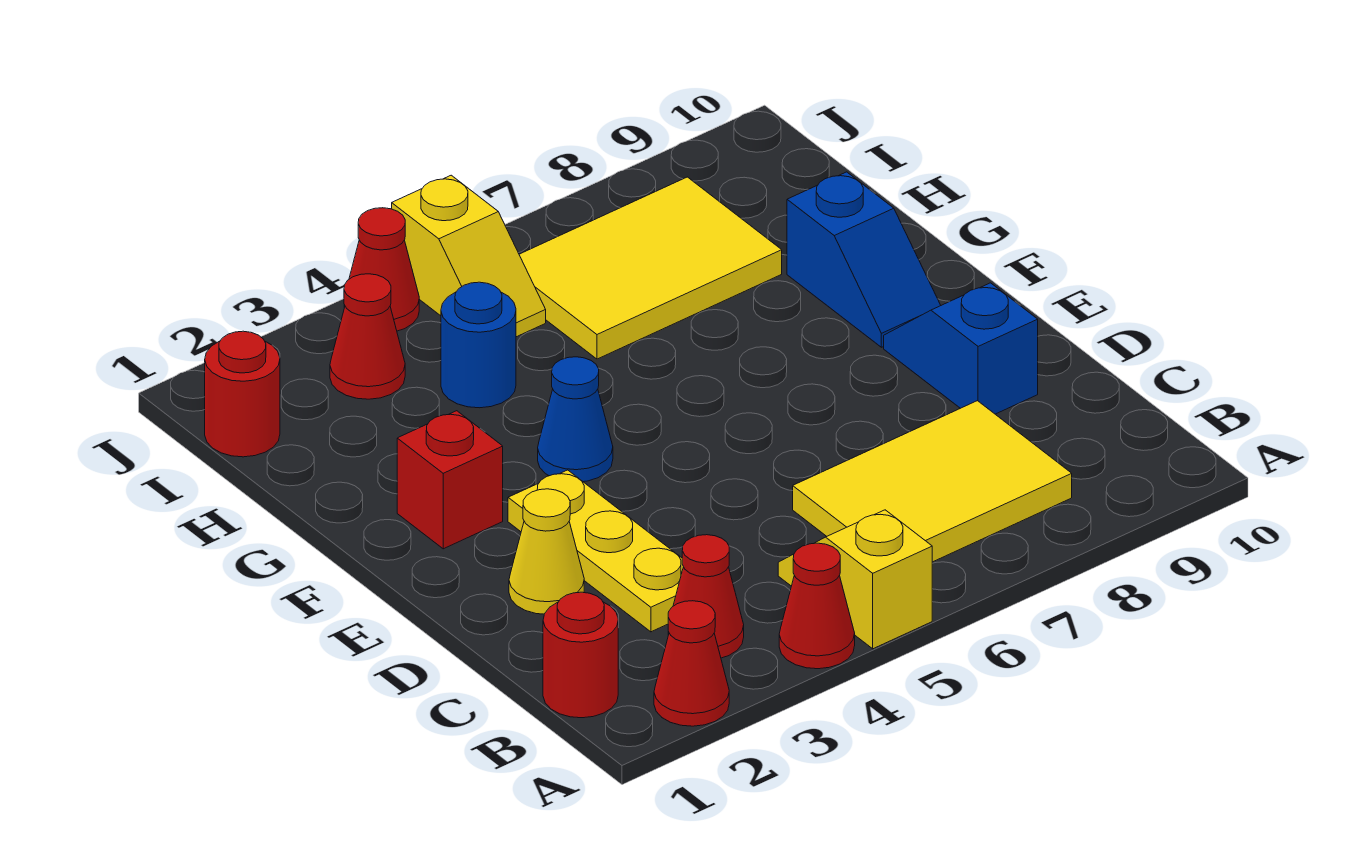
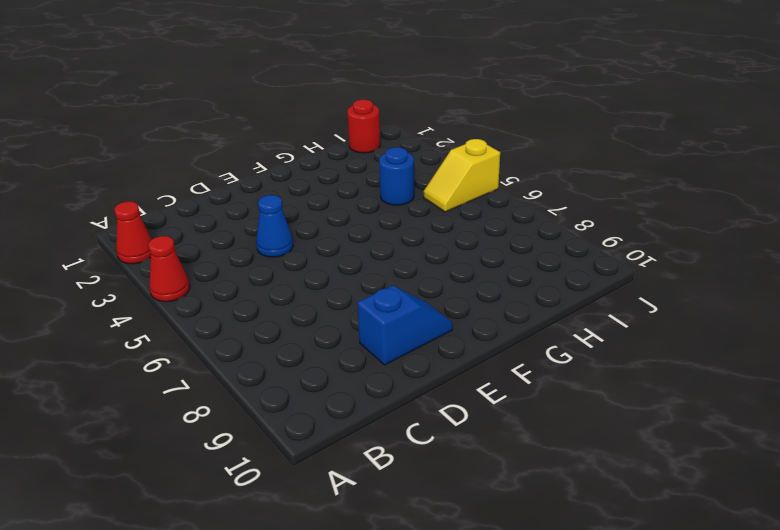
blue cone D4 level 1 -> blue cone F4 level 1
none -> yellow slope A5:B5 level 1 top A
none -> red round brick B1 level 1
none -> red cone B3 level 1

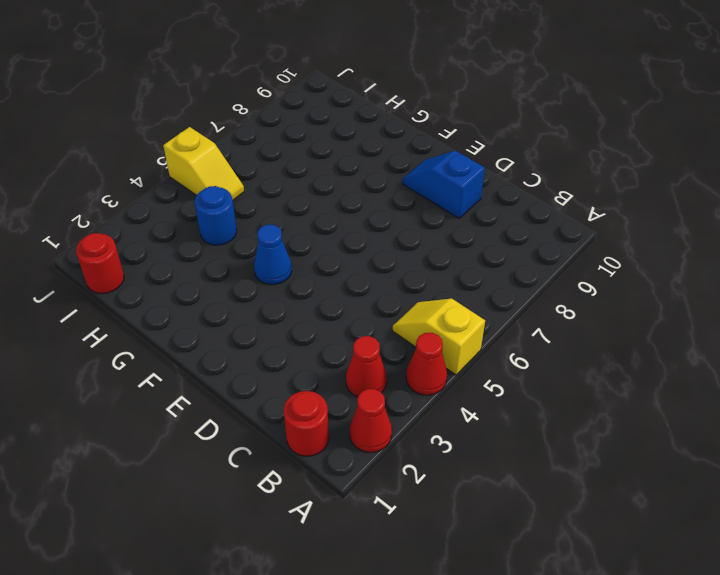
none -> yellow tile B6:C8 level 1
none -> yellow plate C3:E3 level 1
none -> yellow cone D2 level 1

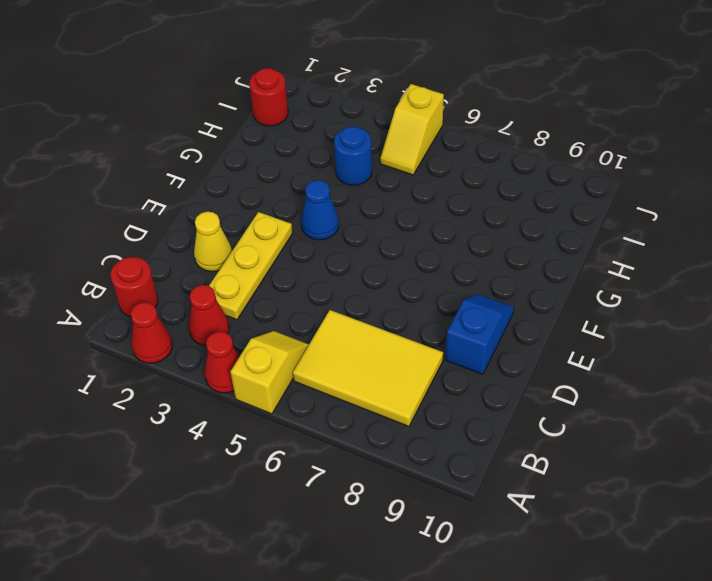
none -> red brick F2 level 1
none -> blue slope F9:G9 level 1 top G
none -> yellow tile H6:I8 level 1

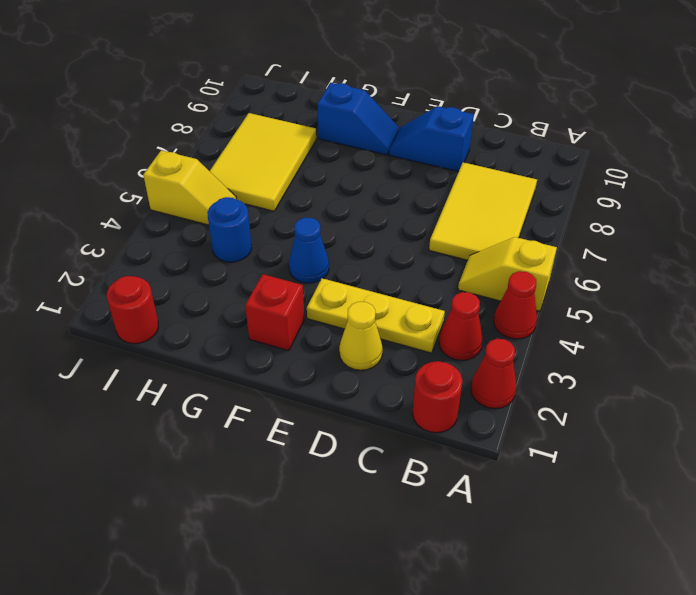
none -> red cone I3 level 1
none -> red cone J4 level 1

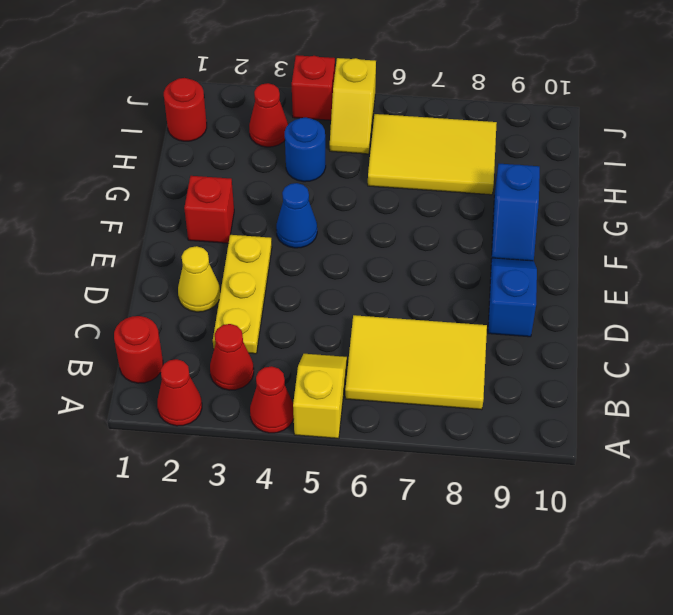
red brick J4 level 1 -> red cone J4 level 1

